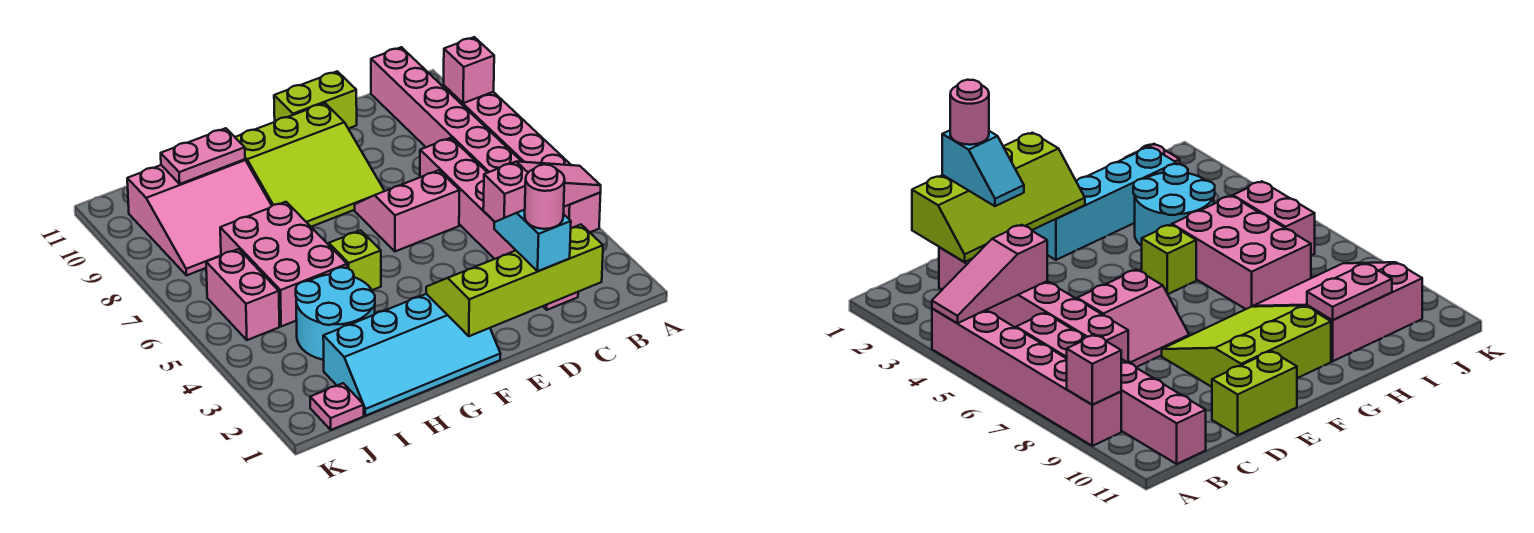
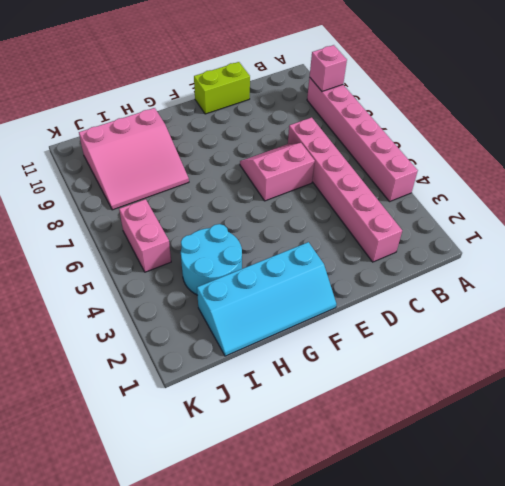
none -> pink brick B6:B11 level 1
none -> lime slope E8:G10 level 1 top 10
none -> lime brick G5 level 1

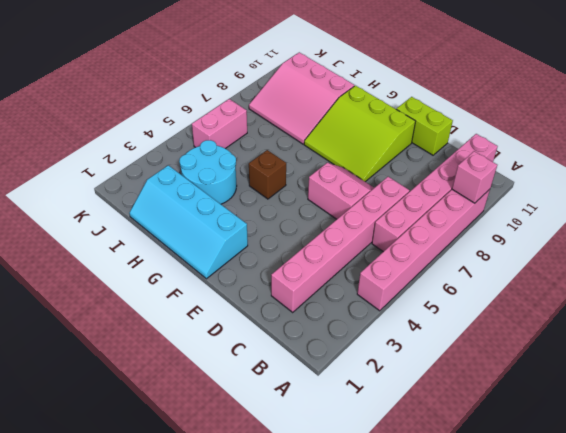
brown brick G5 level 1 -> lime brick G5 level 1
none -> pink brick H5:I7 level 1
none -> pink plate J1 level 1
none -> pink slope A4:C4 level 2 top C

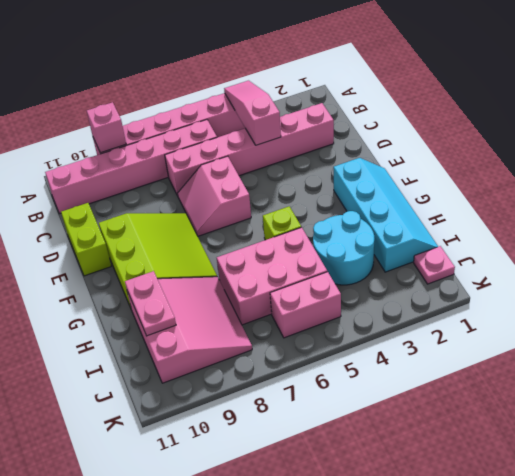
none -> lime slope C1:F2 level 2 top 1
none -> cyan slope D1:D2 level 3 top 1
none -> pink round brick D1 level 4

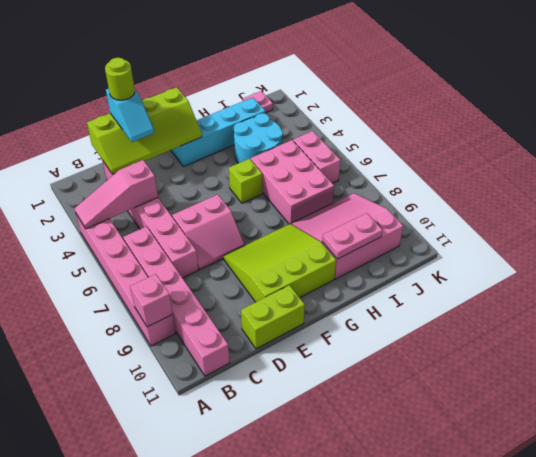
lime round brick D1 level 4 -> pink round brick D1 level 4

